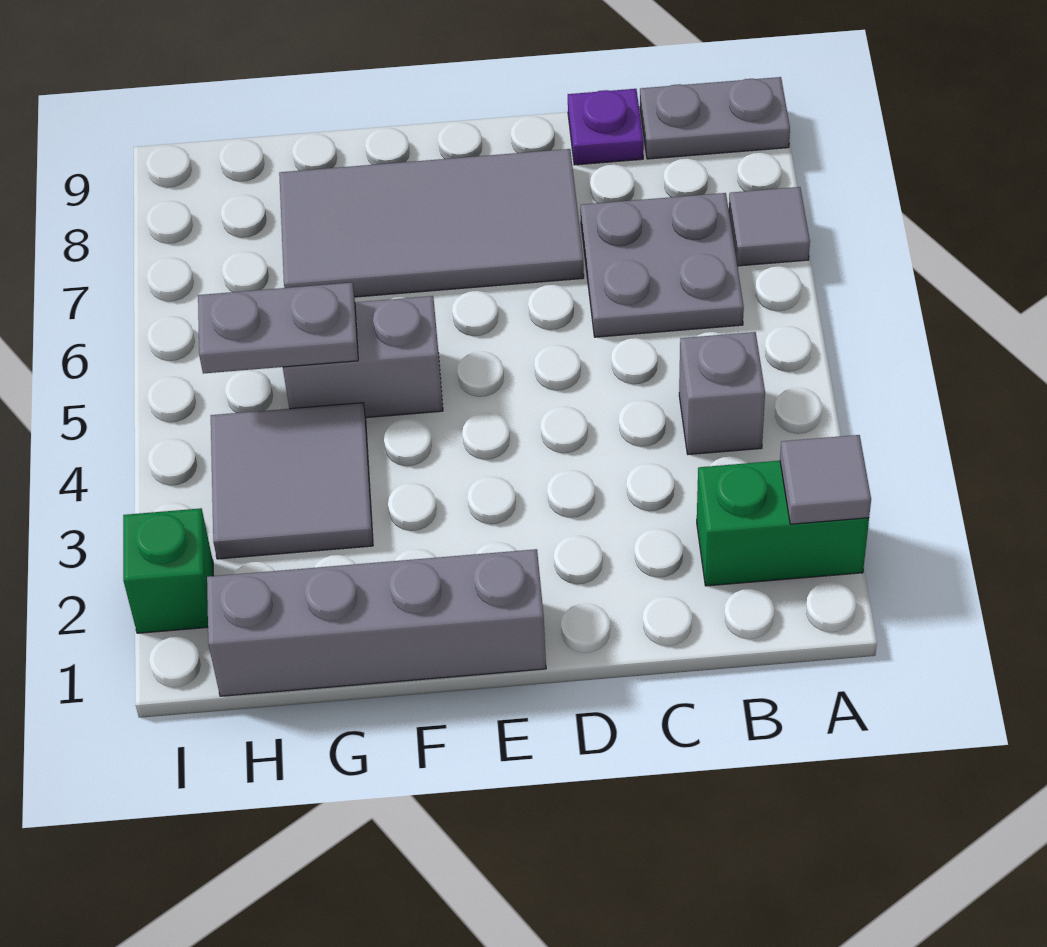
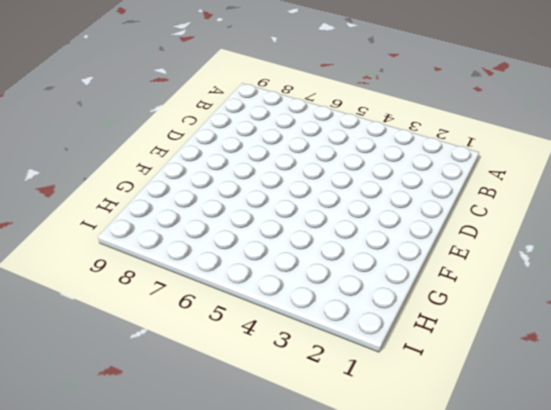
none -> green brick A2:B2 level 1
none -> grey tile A7 level 1
none -> grey plate A9:B9 level 1

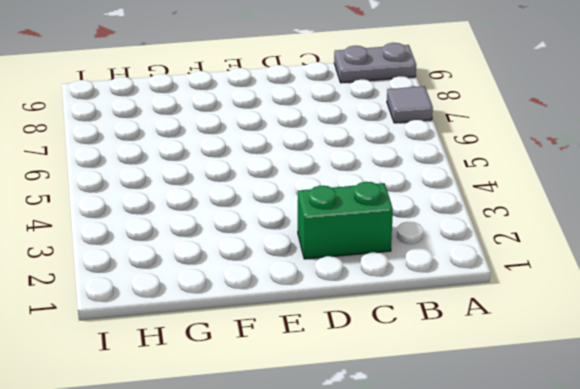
green brick C2:D2 level 1 -> green brick A2:B2 level 1
none -> grey brick B4 level 1
none -> grey plate B6:C7 level 1
none -> purple plate C9 level 1

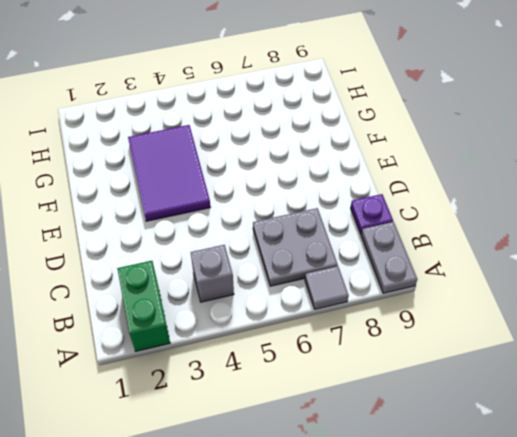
purple tile E3:G4 level 1 -> grey tile G3:H4 level 1
none -> grey tile D7:G8 level 1
none -> grey brick E1:H1 level 1
none -> grey brick F5:G5 level 1

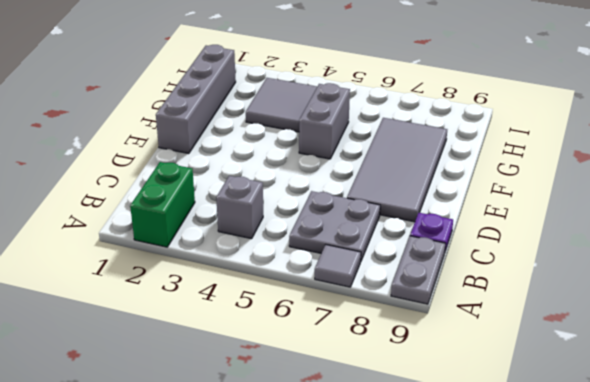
none -> green brick I2 level 1
none -> grey tile A2 level 2
none -> grey plate G5:H5 level 2

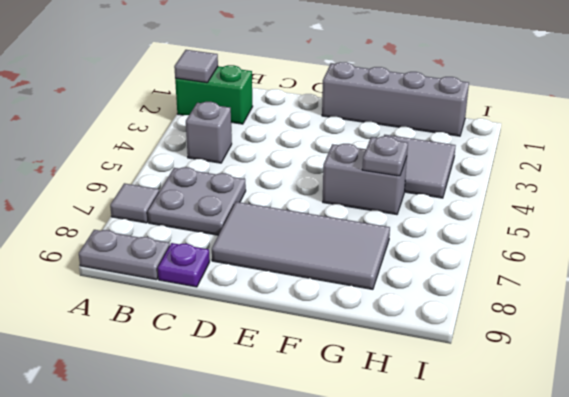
grey plate G5 level 2 -> grey plate G5:H5 level 2
none -> green brick I2 level 1

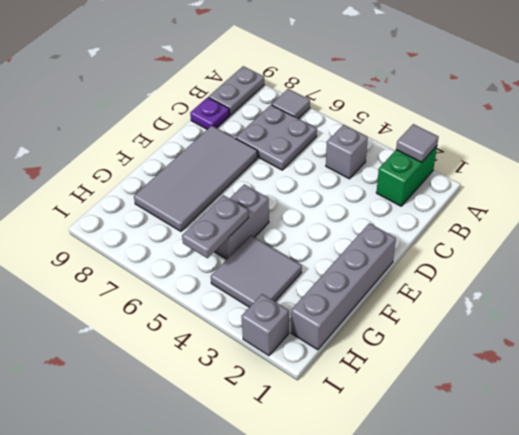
grey brick I2 level 1 -> green brick I2 level 1

